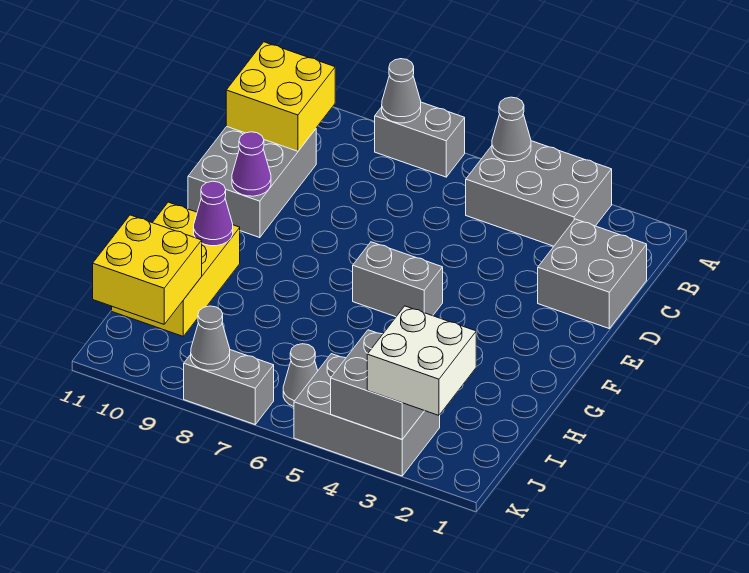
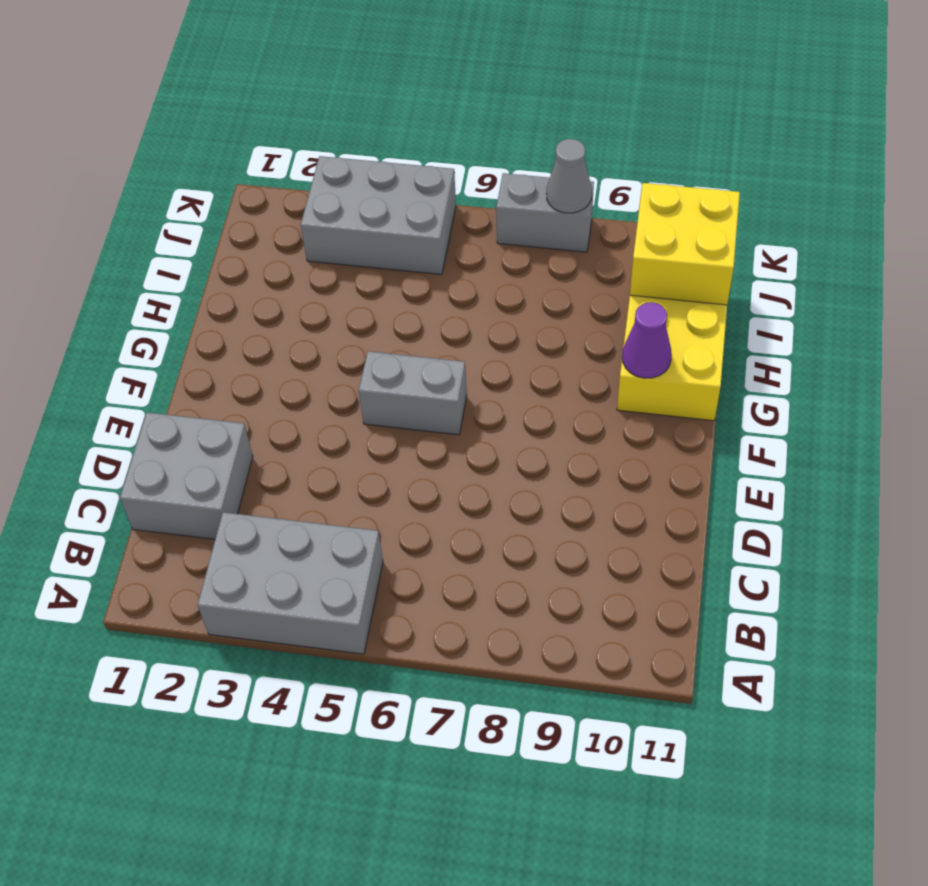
none -> grey brick A7:A8 level 1
none -> grey brick C10:E11 level 1
none -> grey cone J6 level 1

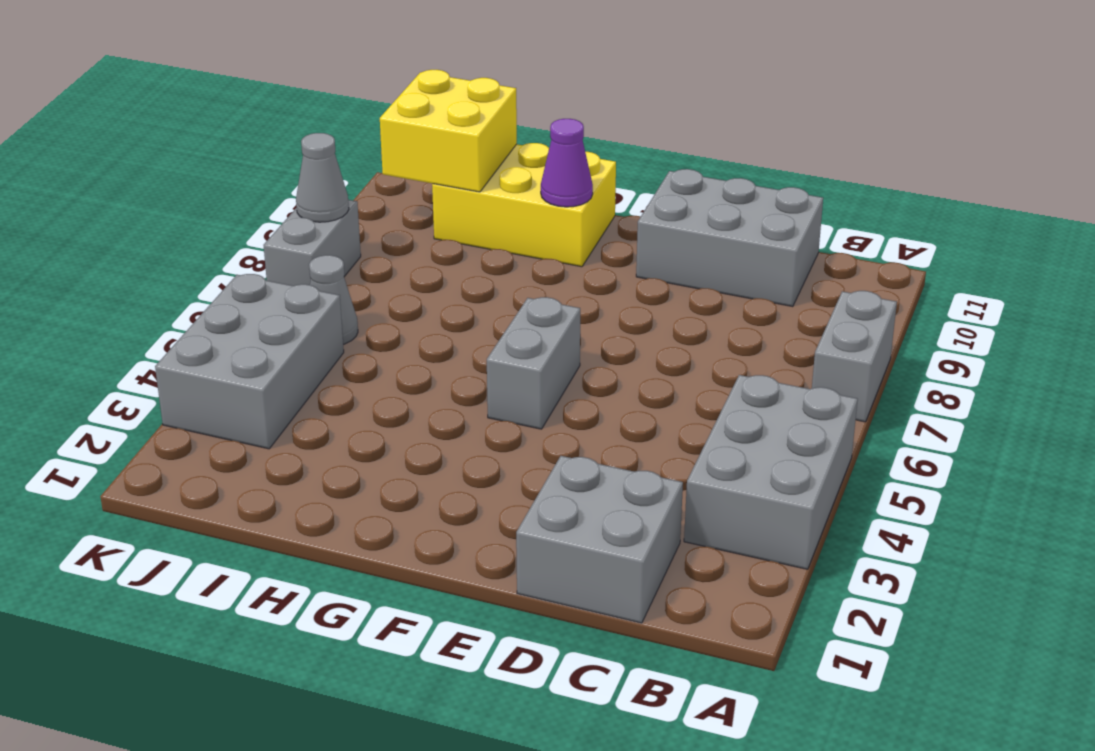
none -> grey cone A5 level 2
none -> grey cone A8 level 2
none -> yellow brick B10:C11 level 2

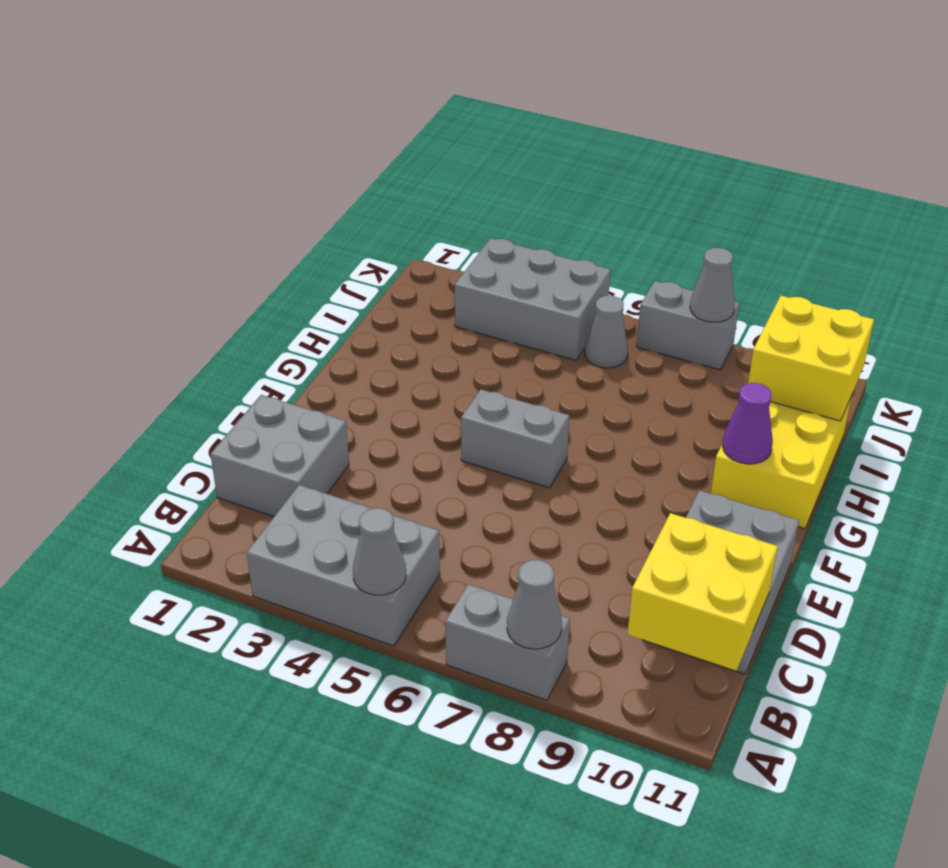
none -> purple cone E10 level 2
none -> grey brick J3:K4 level 2
none -> white brick J2:K3 level 3

